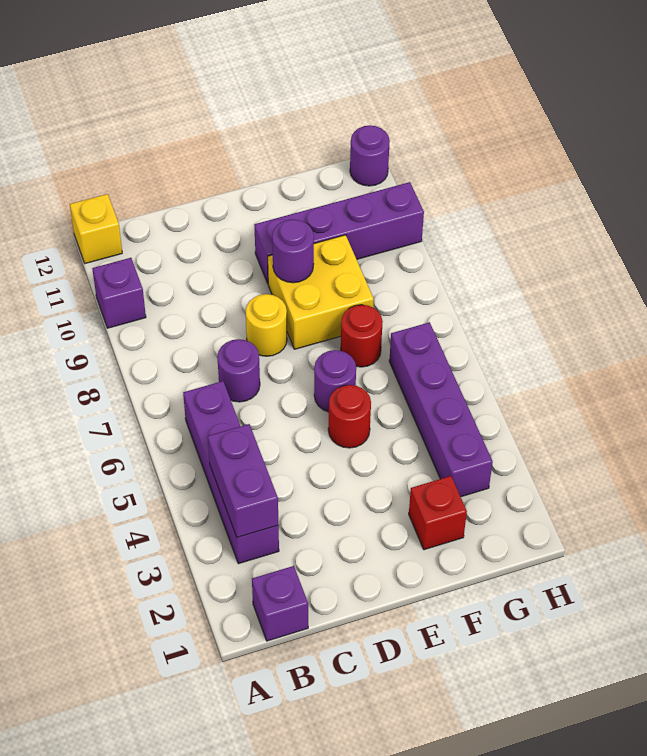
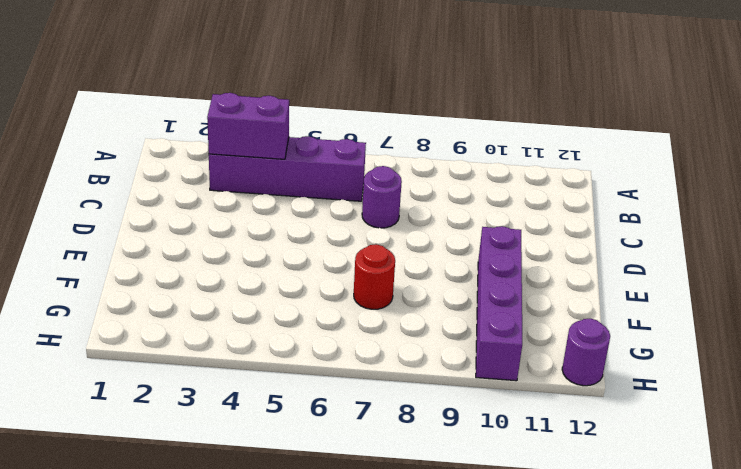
none -> purple brick A10 level 1
none -> yellow brick A12 level 1
none -> purple brick B1 level 1

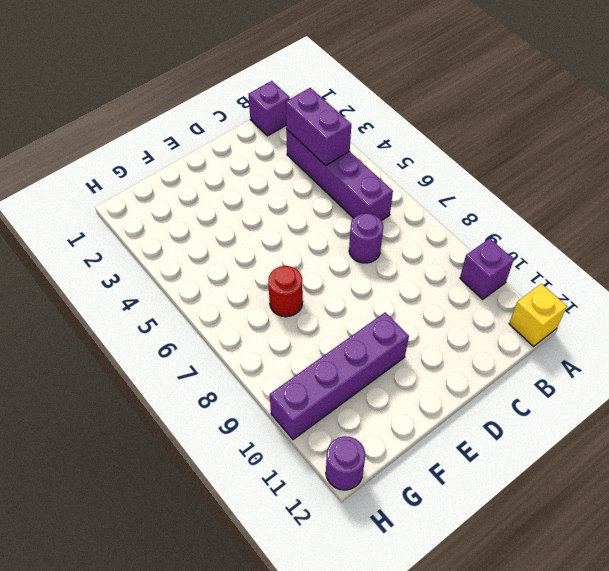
none -> yellow round brick D8 level 1
none -> red round brick E5 level 1
none -> purple round brick E6 level 1

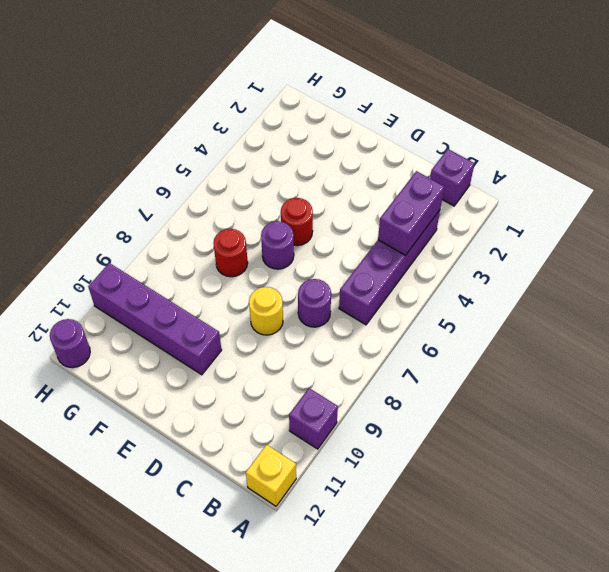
none -> yellow brick E8:F9 level 1
none -> red brick F2 level 1
none -> purple brick G3:G6 level 1

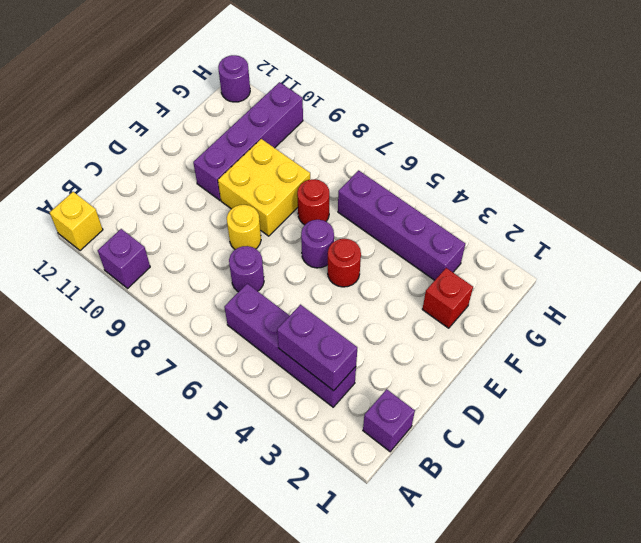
none -> purple round brick E9 level 2

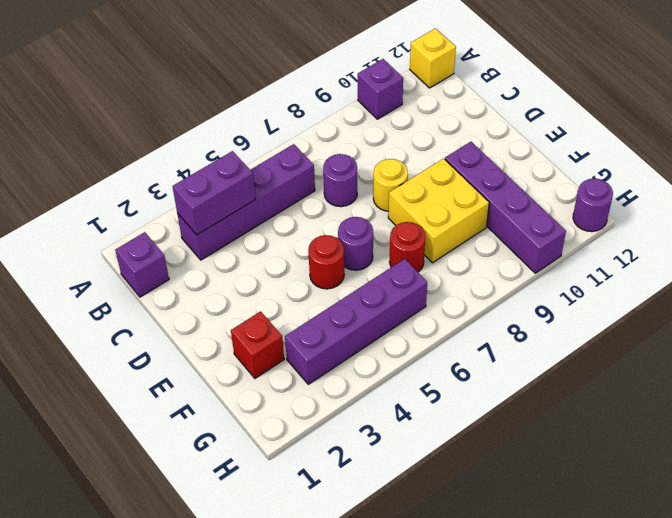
none -> purple round brick E9 level 2

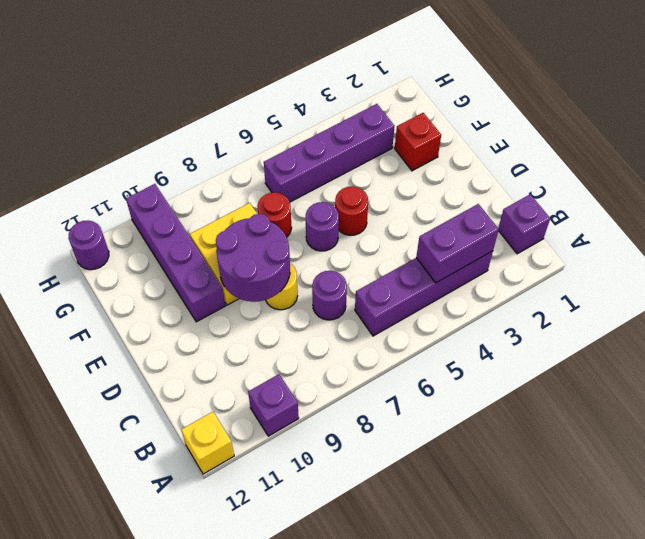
purple round brick D8:E9 level 2 -> purple round brick E9 level 2

